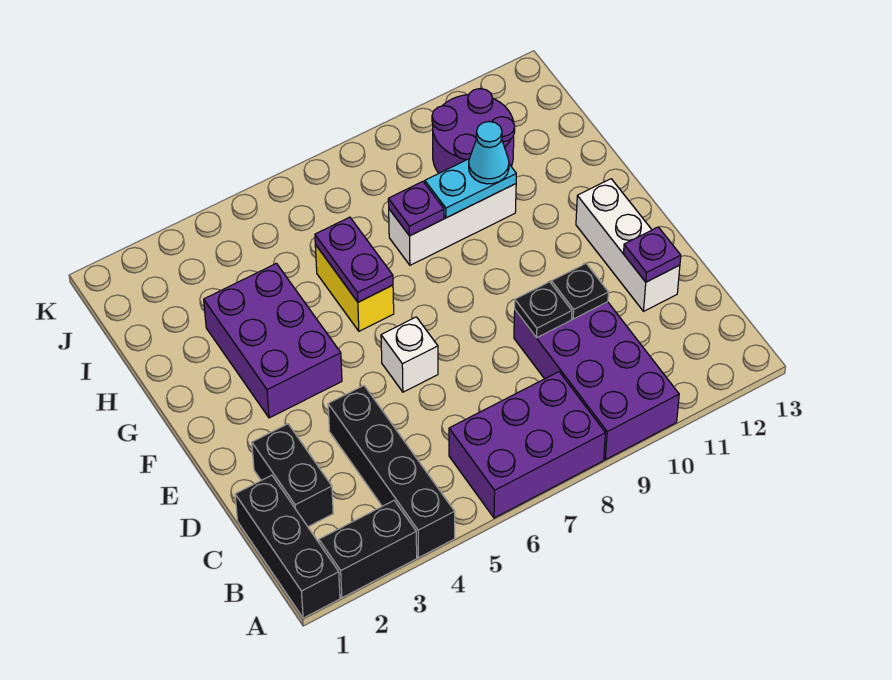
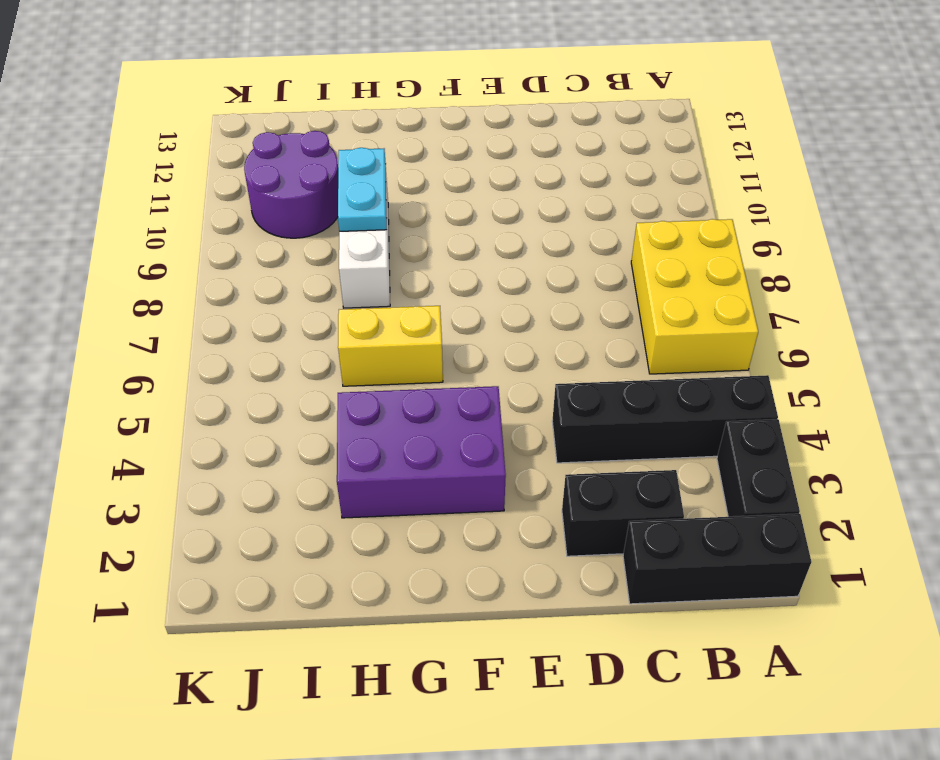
yellow brick A6:B8 level 1 -> purple brick A6:B8 level 1
none -> purple brick A9:D10 level 1
none -> white brick D12:F12 level 1
none -> white brick E6 level 1

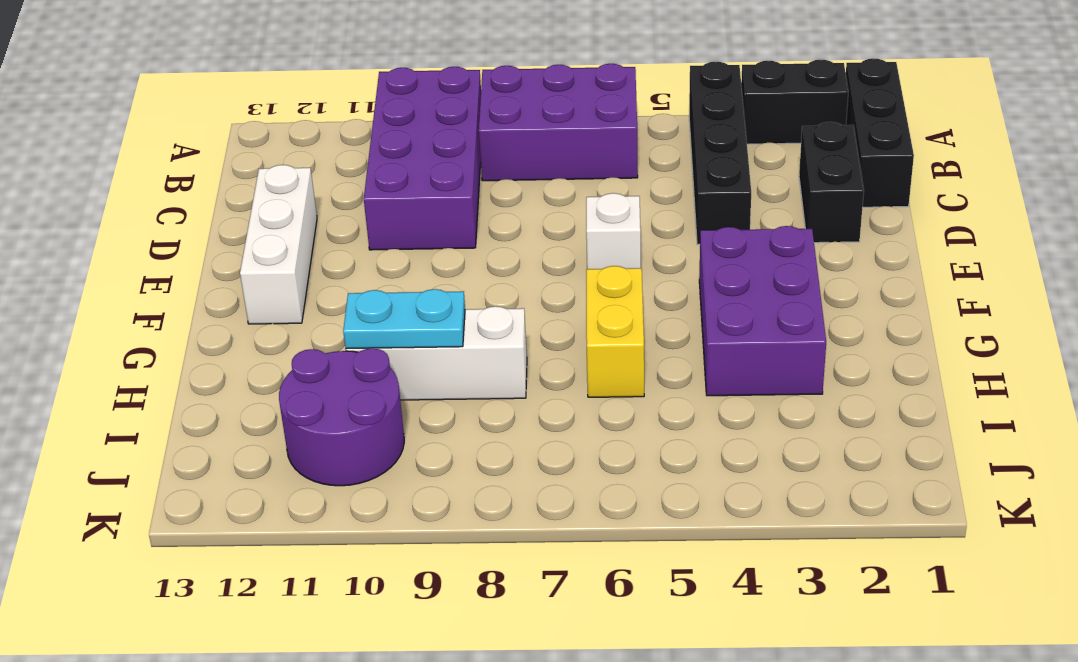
none -> black plate D9 level 2
none -> black plate D10 level 2
none -> purple plate D12 level 2

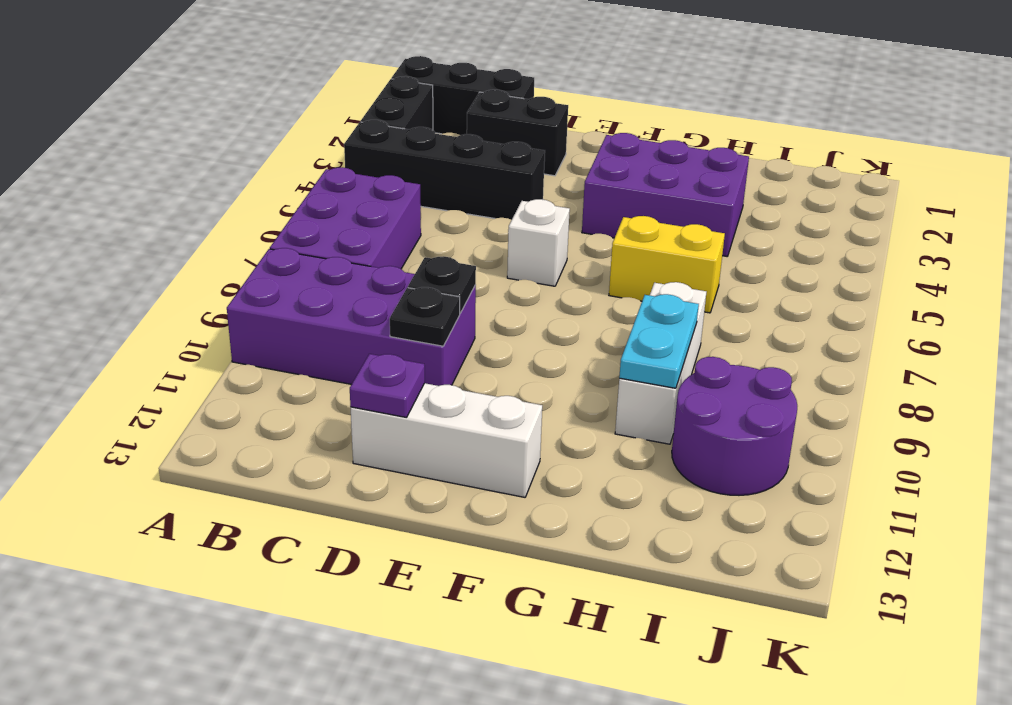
none -> purple plate G6:H6 level 2
none -> purple plate H8 level 2
none -> cyan cone H10 level 3

